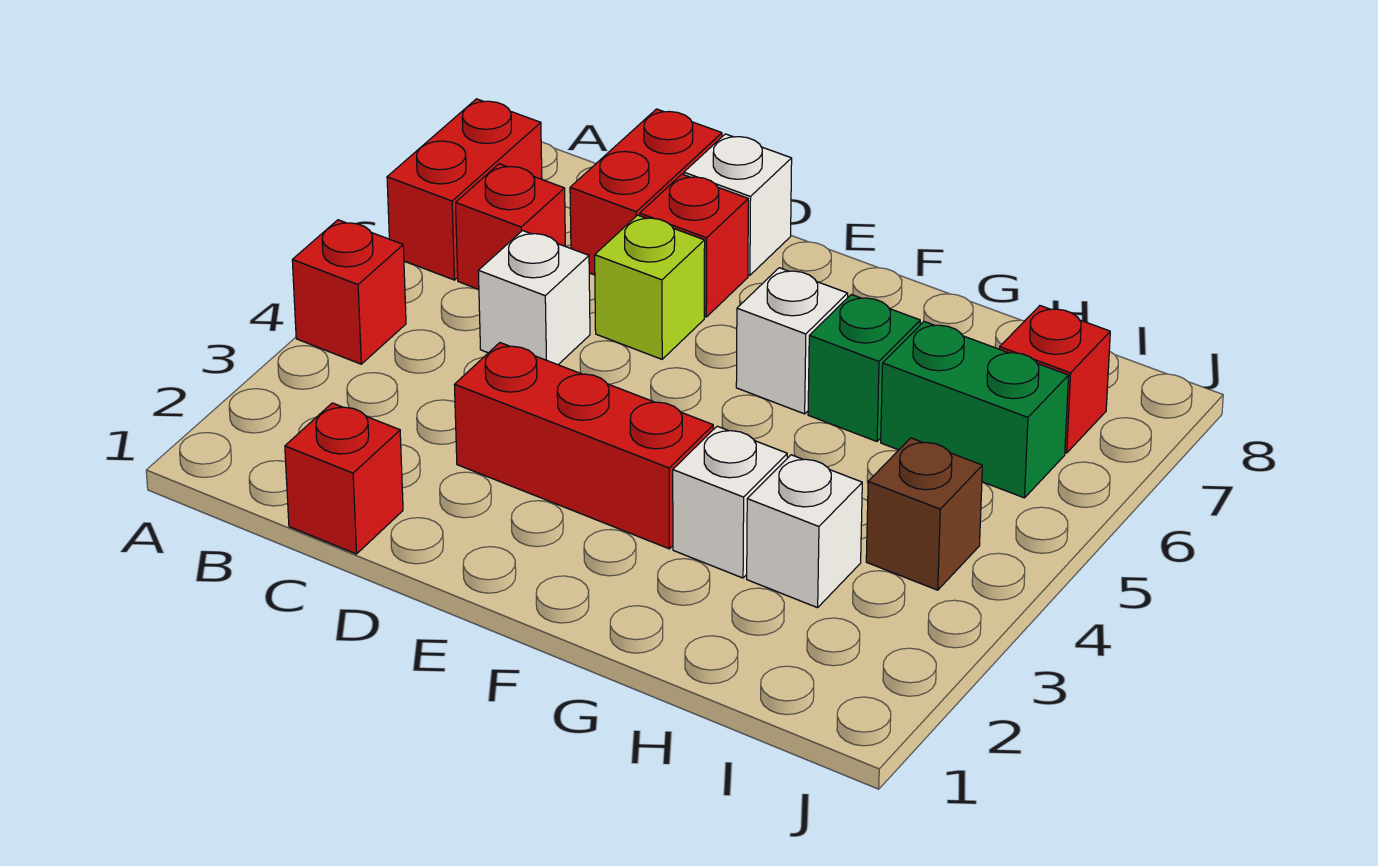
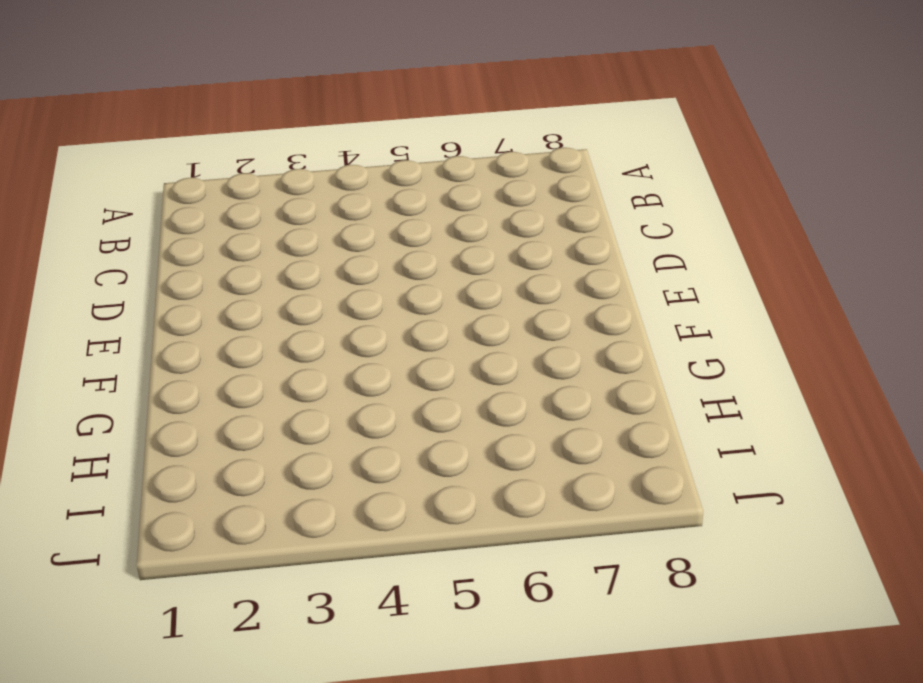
none -> red brick A4 level 1
none -> red brick A6:A7 level 1
none -> red brick B6 level 1

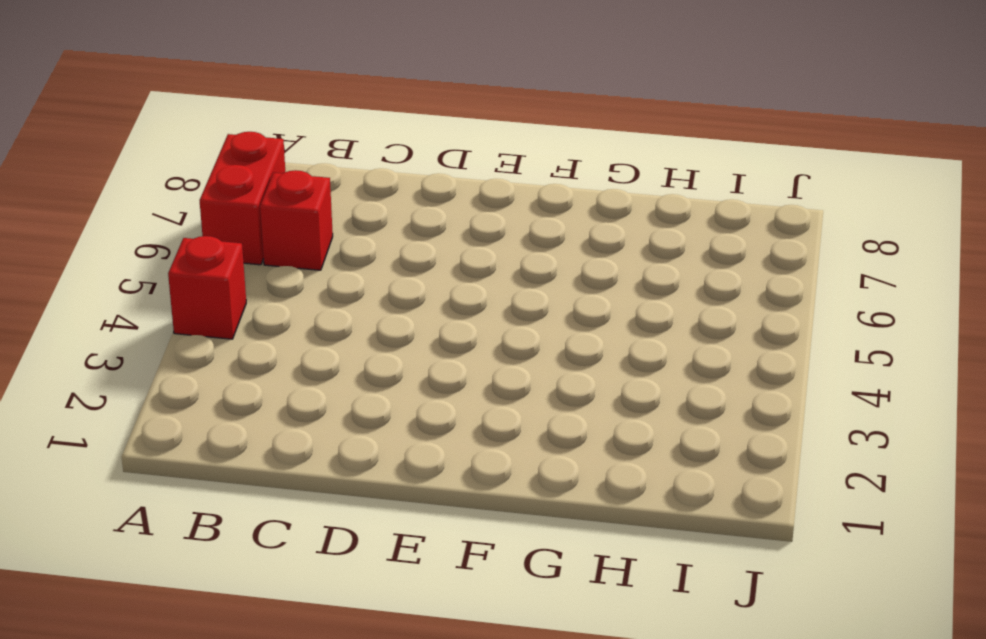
none -> red brick C1 level 1
none -> white brick C5 level 1
none -> red brick C7:C8 level 1

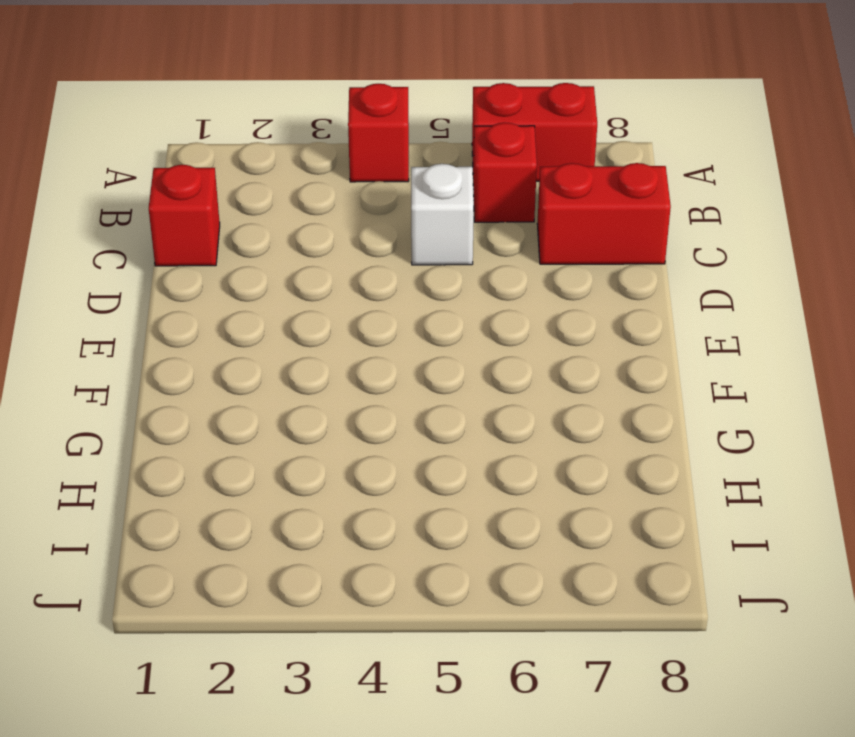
none -> red brick D3:F3 level 1
none -> lime brick D6 level 1
none -> red brick D7 level 1

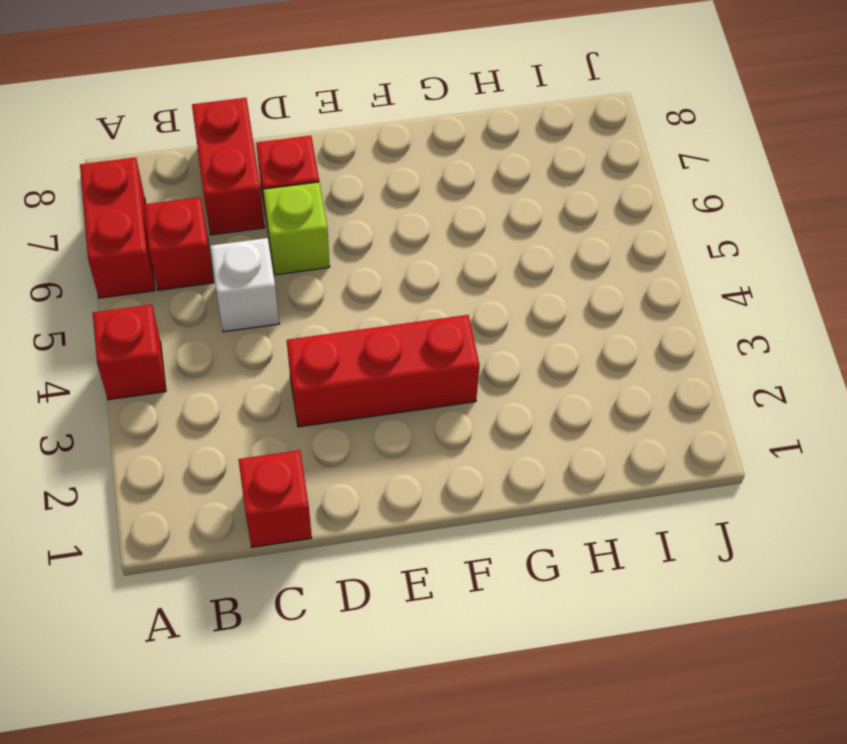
none -> white brick D8 level 1
none -> white brick F6 level 1
none -> white brick G3 level 1

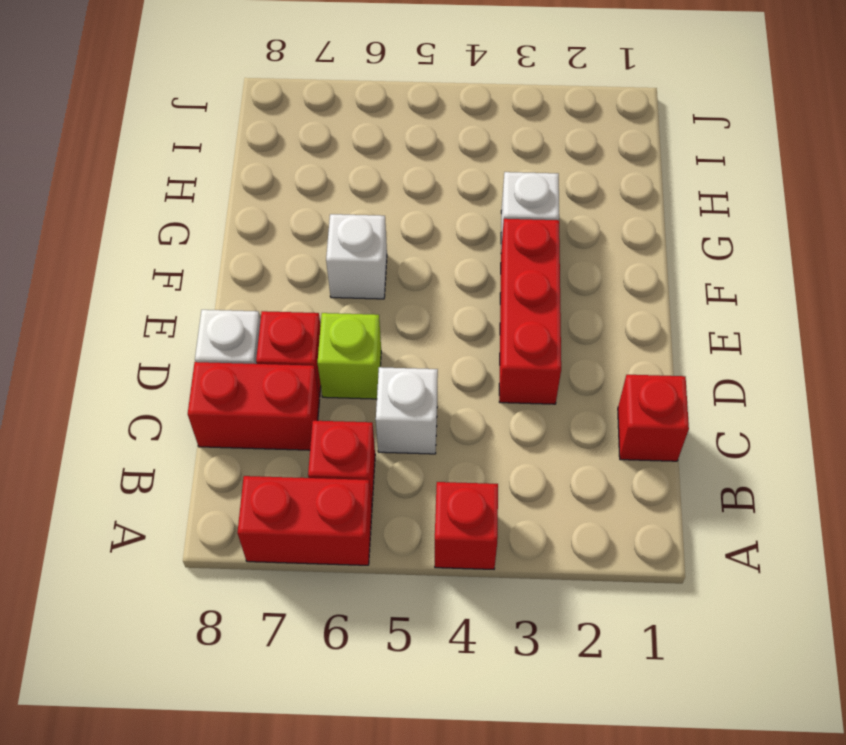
none -> green brick G6 level 1
none -> white brick H3 level 1
none -> green brick H6:I6 level 1

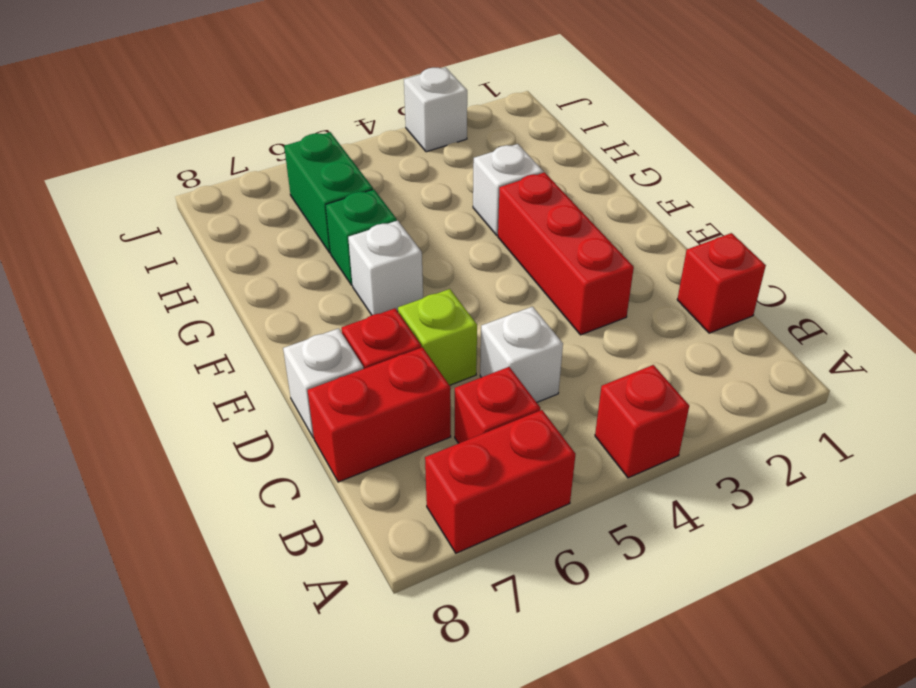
white brick J3 level 1 -> white brick H3 level 1
none -> brown brick I4 level 1
none -> red brick I7 level 1

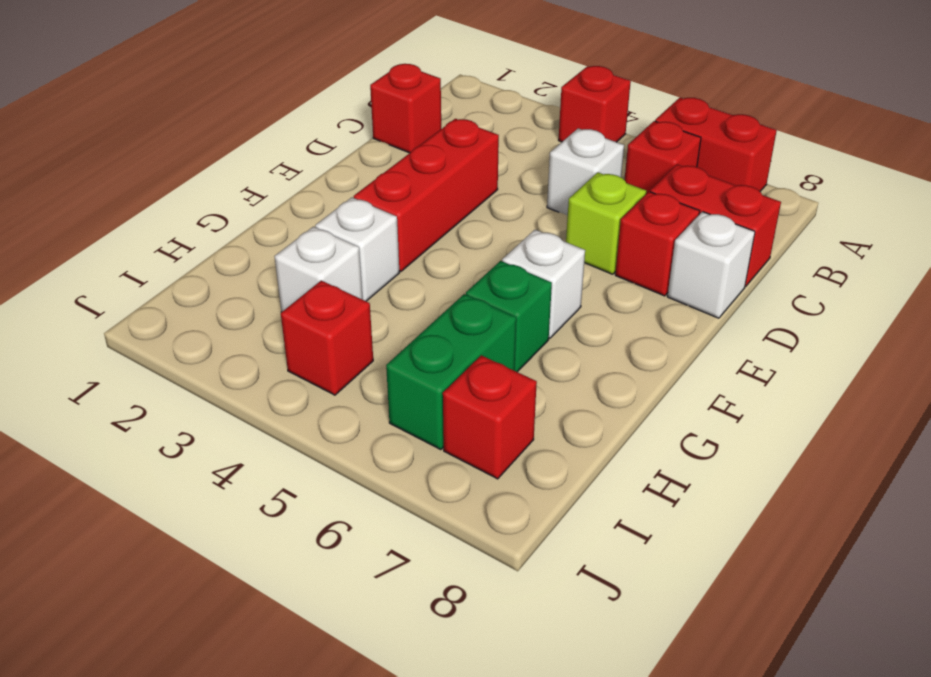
red brick I4 level 1 -> brown brick I4 level 1

